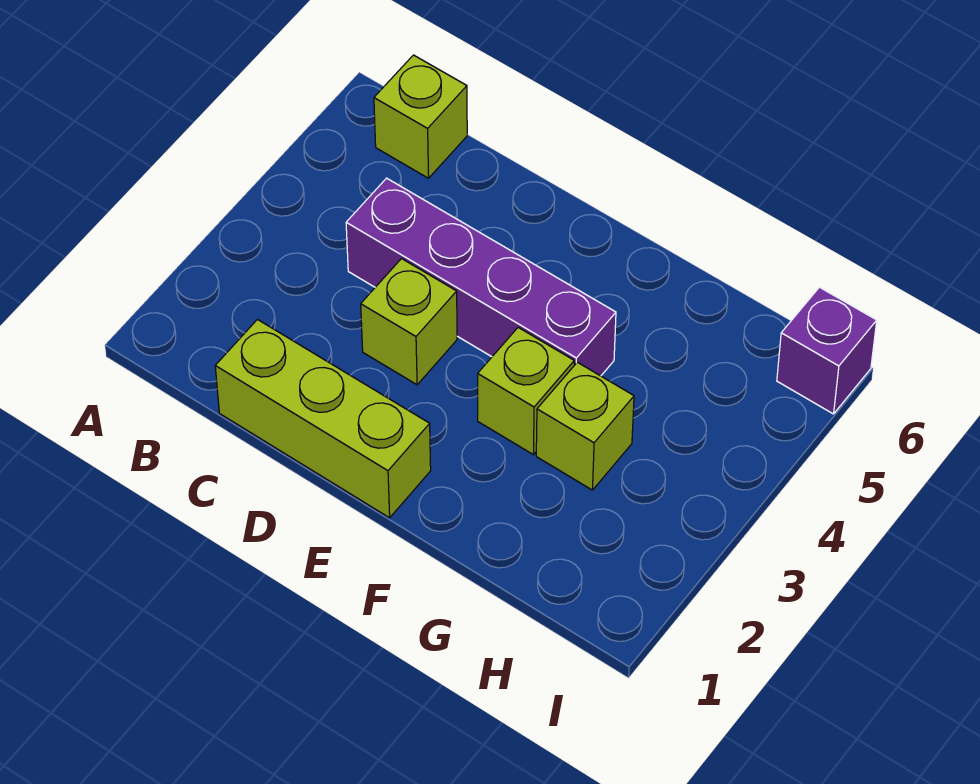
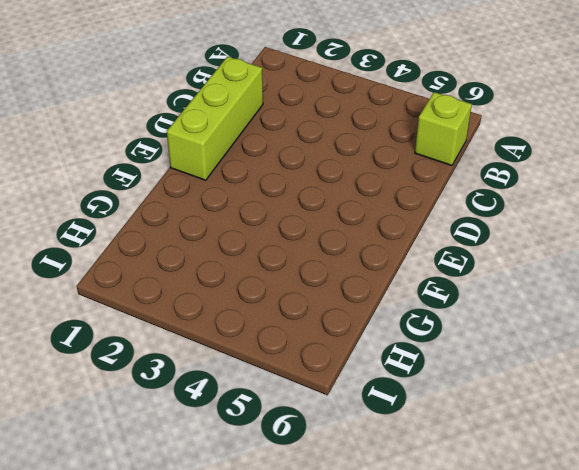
none -> purple brick C4:F4 level 1
none -> lime brick D3 level 1

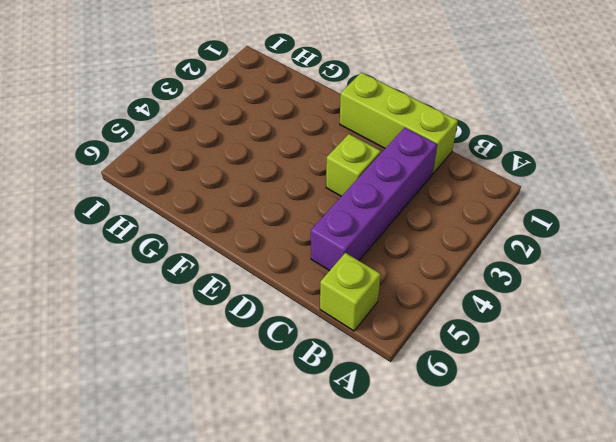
purple brick C2:C5 level 1 -> purple brick C4:F4 level 1
none -> lime brick F3 level 1
none -> lime brick G3 level 1

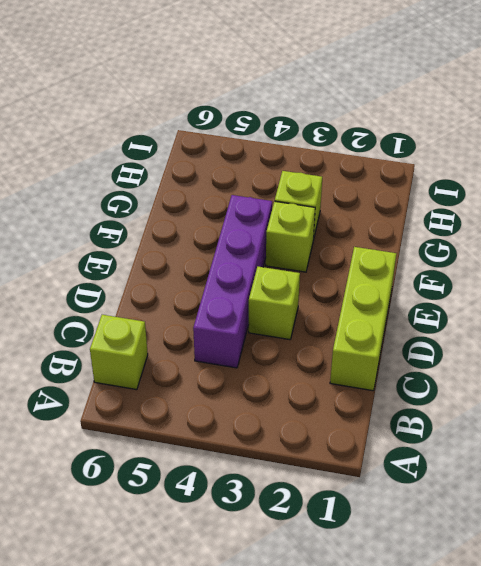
none -> purple brick I6 level 1

